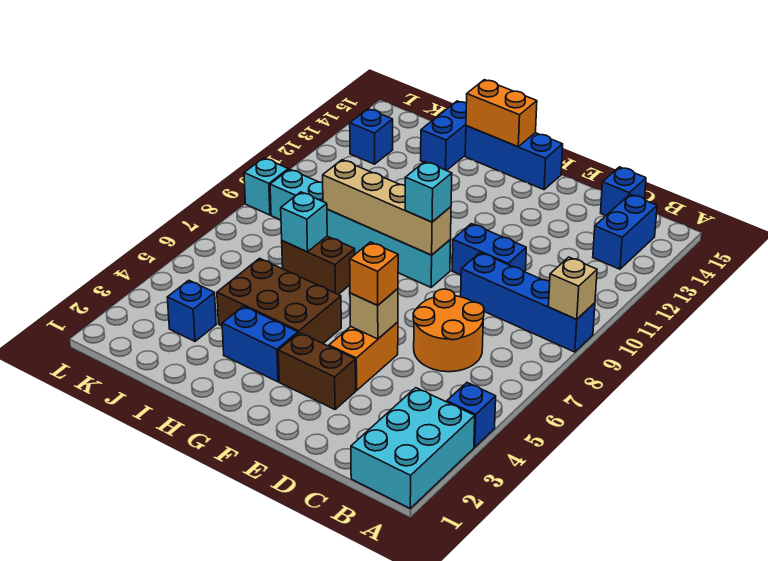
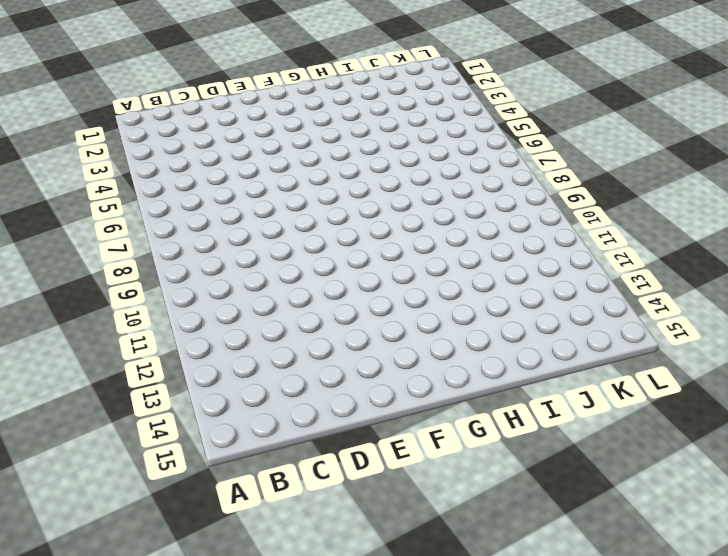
none -> cyan brick A1:B3 level 1
none -> blue brick A4 level 1
none -> blue brick A9:D9 level 1

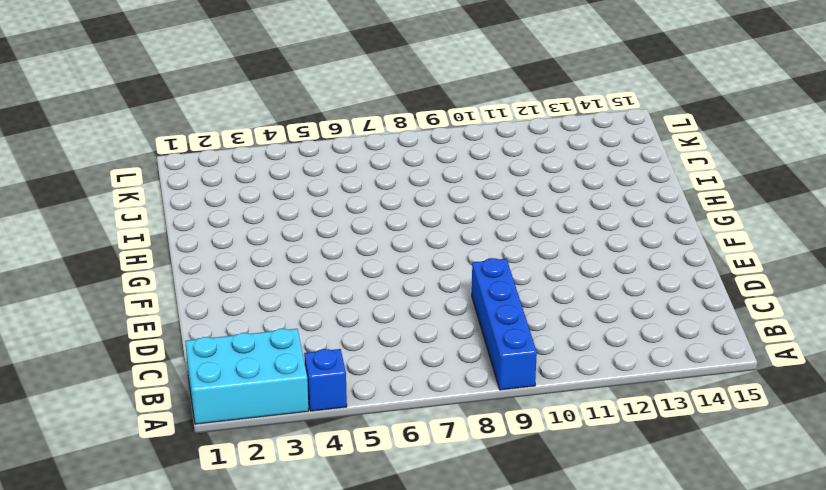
none -> blue brick B13:B14 level 1
none -> orange round brick C6:D7 level 1
none -> blue brick C15 level 1

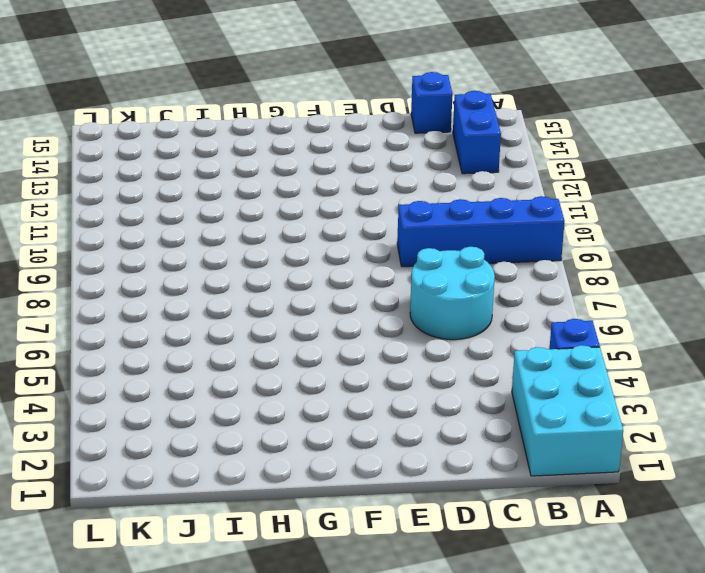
cyan round brick C6:D7 level 1 -> orange round brick C6:D7 level 1
none -> blue brick D10:E10 level 1
none -> brown brick E3:F3 level 1
none -> orange brick E4:E5 level 1

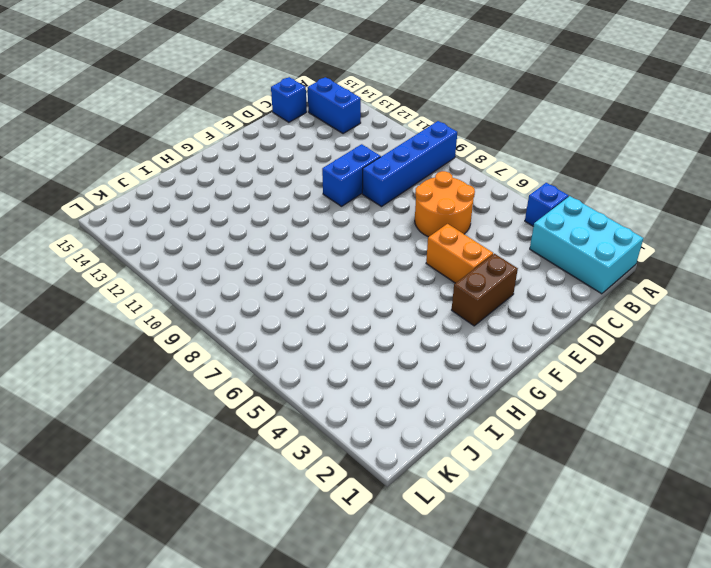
none -> cyan brick F9:K9 level 1
none -> blue brick F15:H15 level 1
none -> blue brick G3:H3 level 1

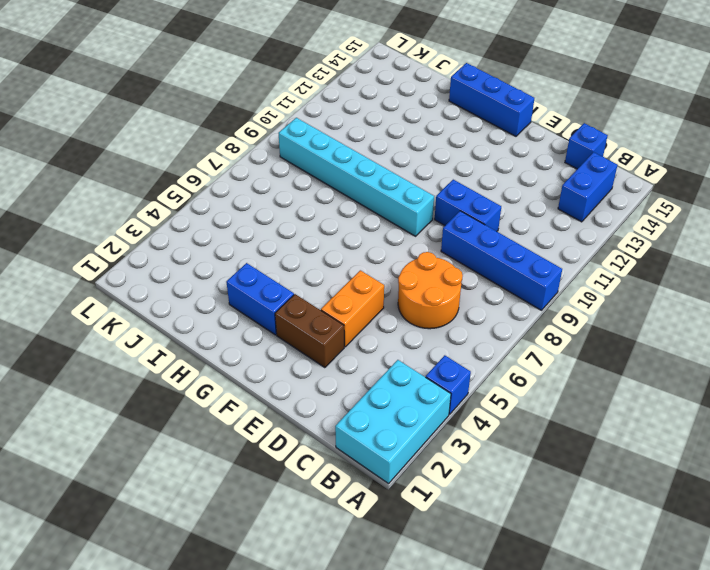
none -> brown brick G4:I5 level 1
none -> brown brick H7:I7 level 1
none -> blue brick I14:I15 level 1

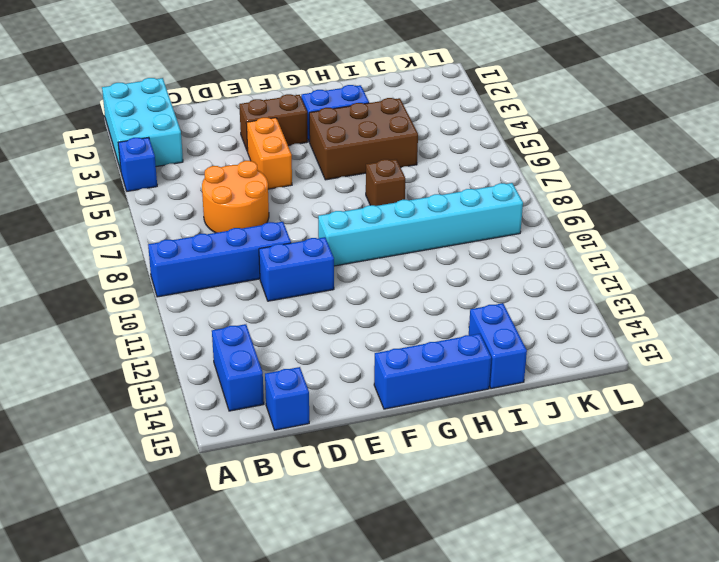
brown brick H7 level 1 -> brown brick H7:I7 level 1
none -> blue brick J3 level 1
none -> blue brick K13 level 1
none -> cyan brick L9 level 1

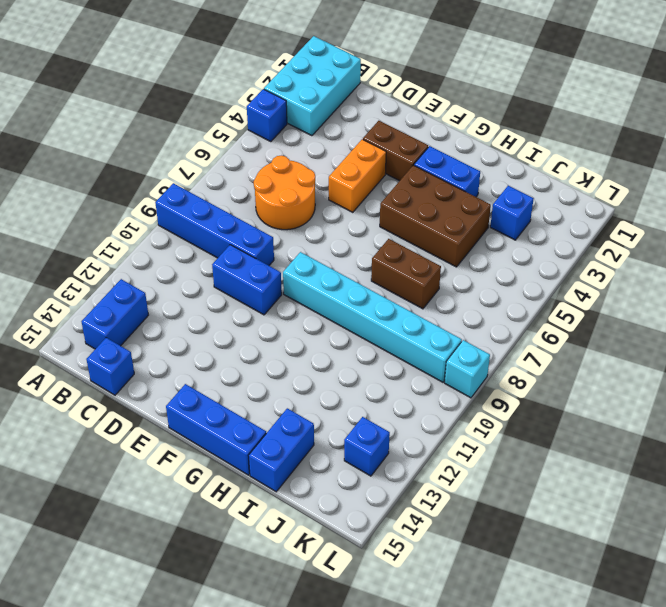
none -> tan brick A9 level 2
none -> tan brick E5 level 2
none -> tan brick F9:I9 level 2

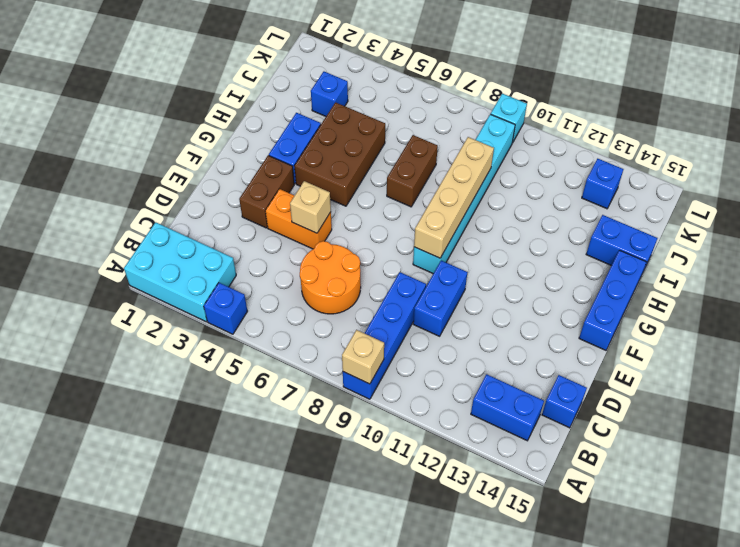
none -> orange brick G15:H15 level 2
none -> cyan brick I7 level 2
none -> orange brick E5 level 3

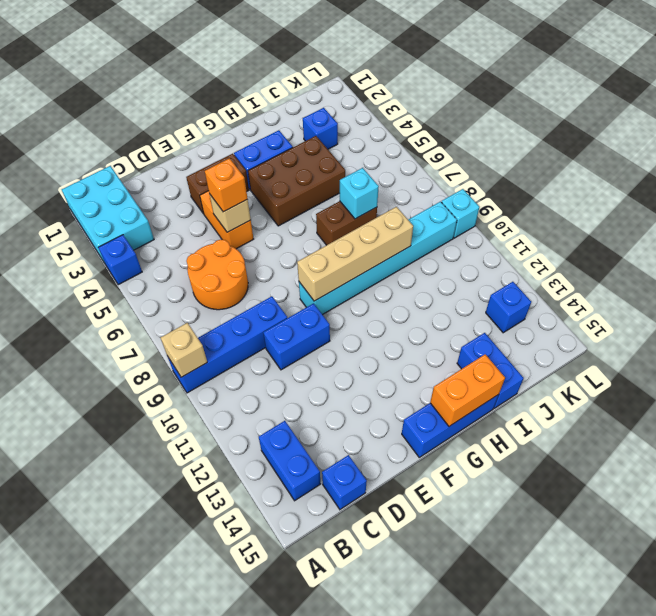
none -> cyan brick F9 level 3

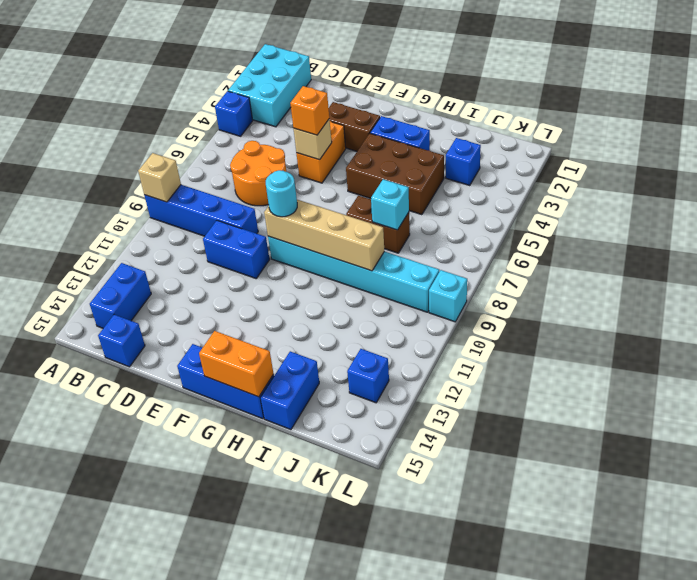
cyan round brick F9 level 3 -> cyan brick F9 level 3

